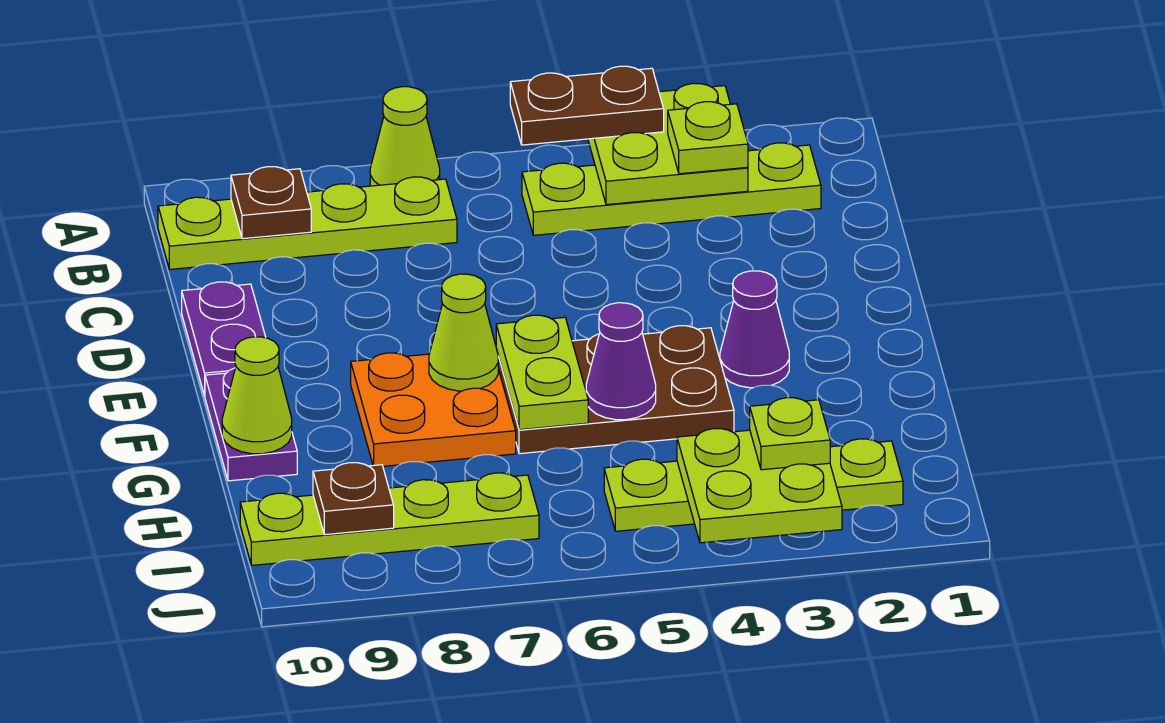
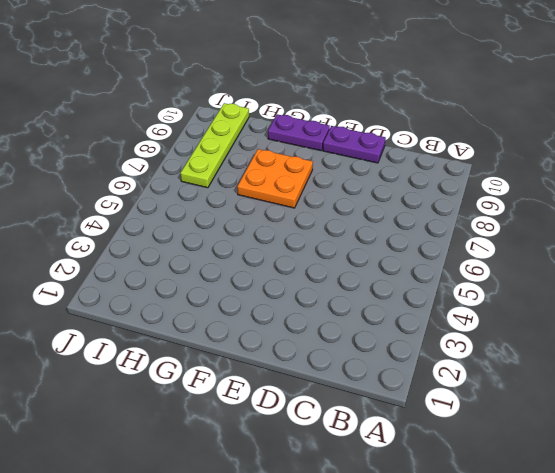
none -> lime cone A7 level 1
none -> lime plate B2:B5 level 1
none -> lime plate B7:B10 level 1

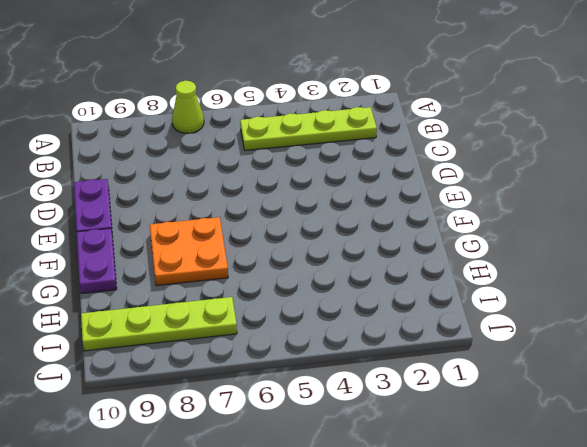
none -> lime plate B7:B10 level 1
none -> purple cone F3 level 1
none -> brown plate F4:G6 level 1

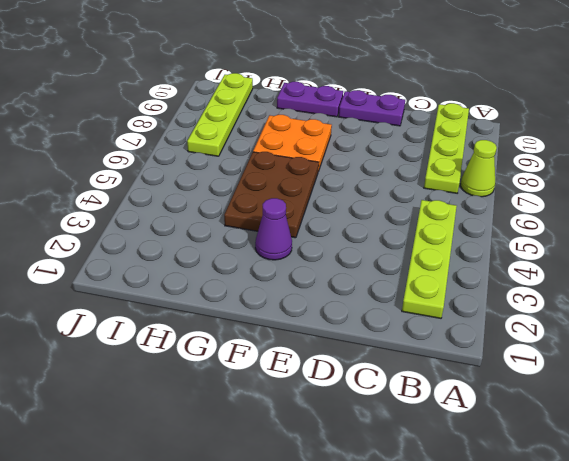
none -> lime plate I2:I5 level 1
none -> lime plate A3:B4 level 2
none -> brown plate B9 level 2

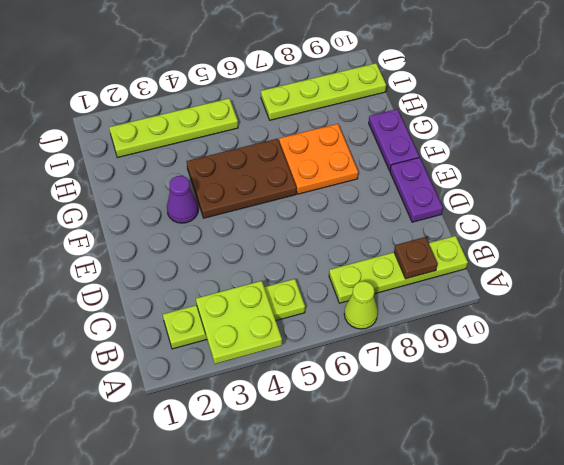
none -> lime plate F6:G6 level 2
none -> lime cone F7 level 2
none -> purple cone G5 level 2

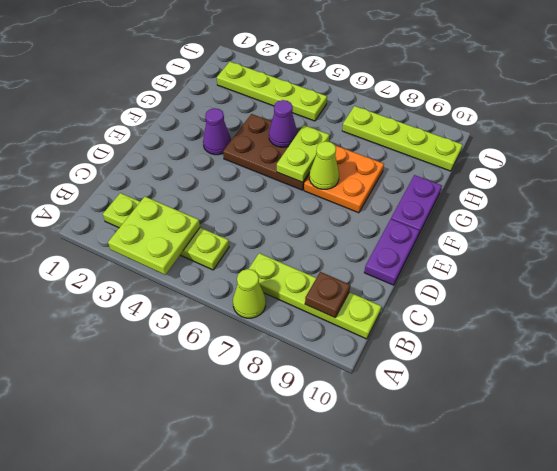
none -> lime cone G10 level 2
none -> lime plate I3:J4 level 2
none -> brown plate I9 level 2

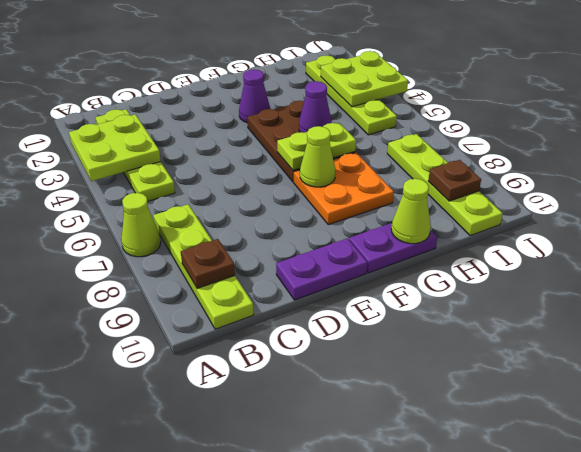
none -> brown plate A4:A5 level 3
none -> lime plate B3 level 3
none -> lime plate I3 level 3

